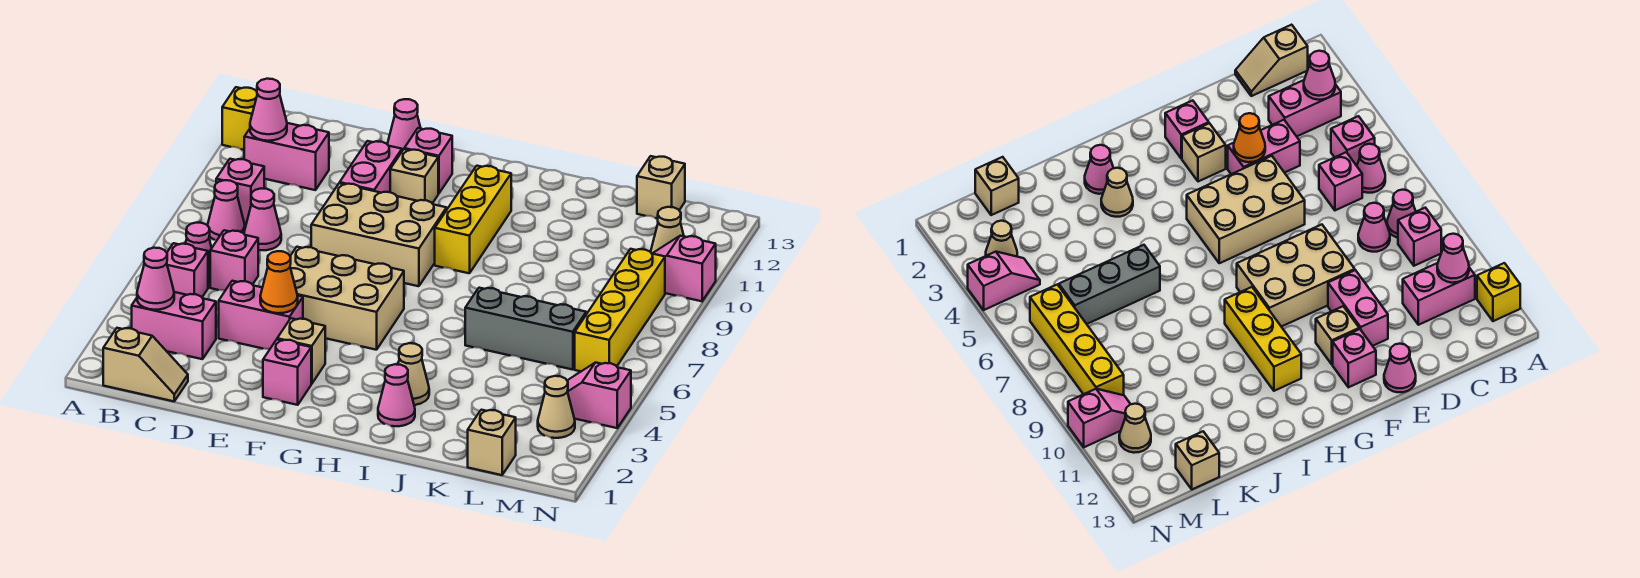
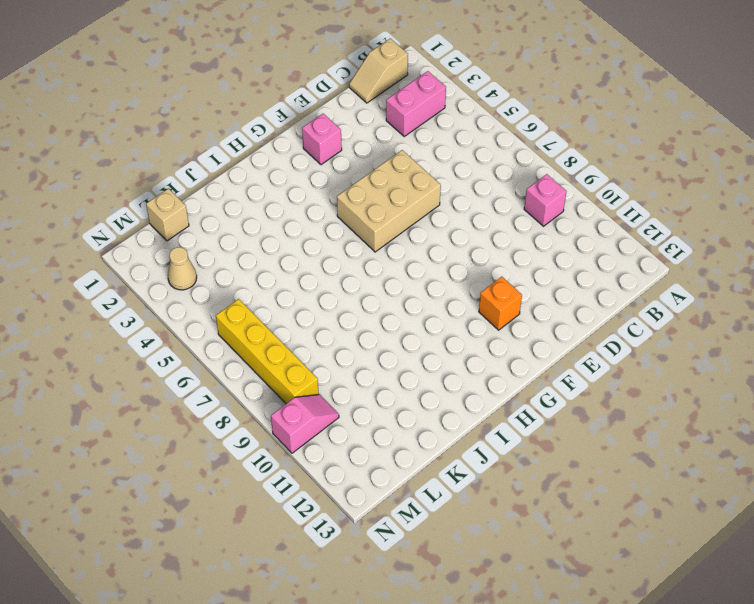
orange brick F11 level 1 -> tan brick F11 level 1
none -> yellow brick A12 level 1
none -> pink brick B5 level 1
none -> pink cone B6 level 1
none -> pink cone B8 level 1

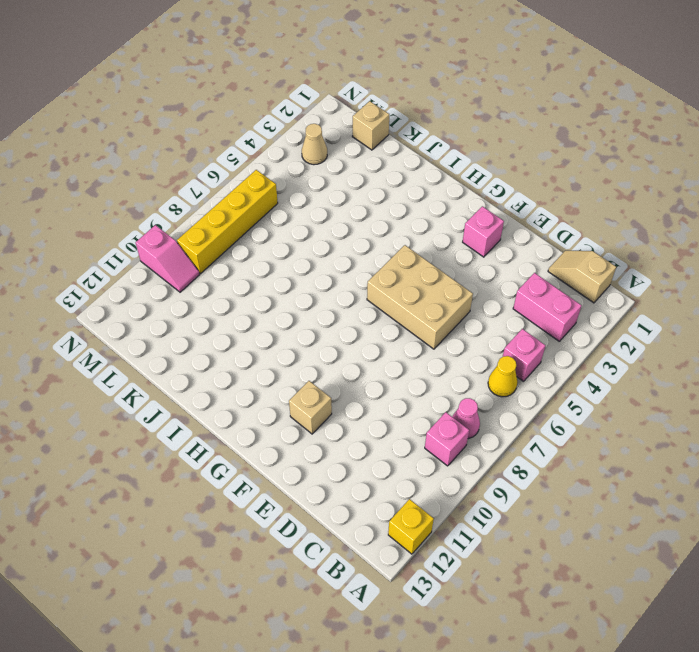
yellow cone B6 level 1 -> pink cone B6 level 1
none -> pink brick B11:C11 level 1
none -> pink brick C6 level 1
none -> pink cone C8 level 1
none -> pink brick D4:E4 level 1

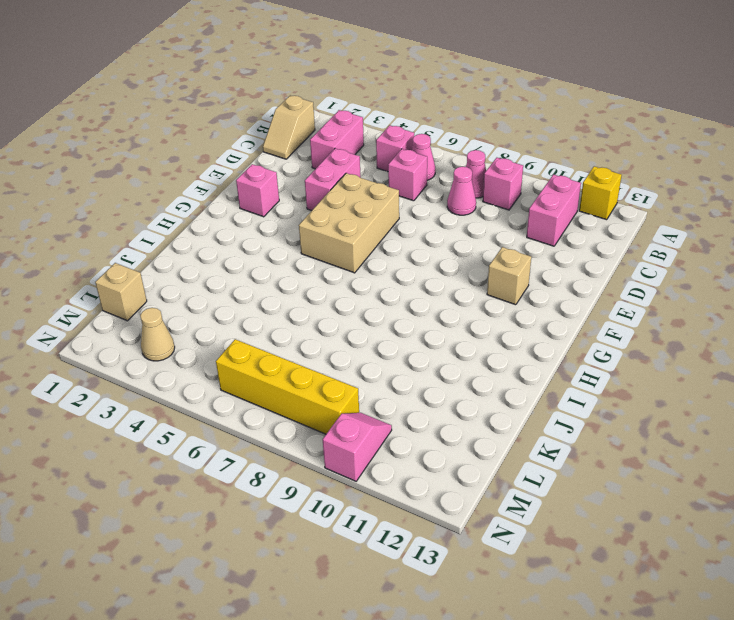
none -> tan brick E8:G9 level 1
none -> pink brick E10:E11 level 1
none -> pink cone E13 level 1
none -> tan brick F3 level 1

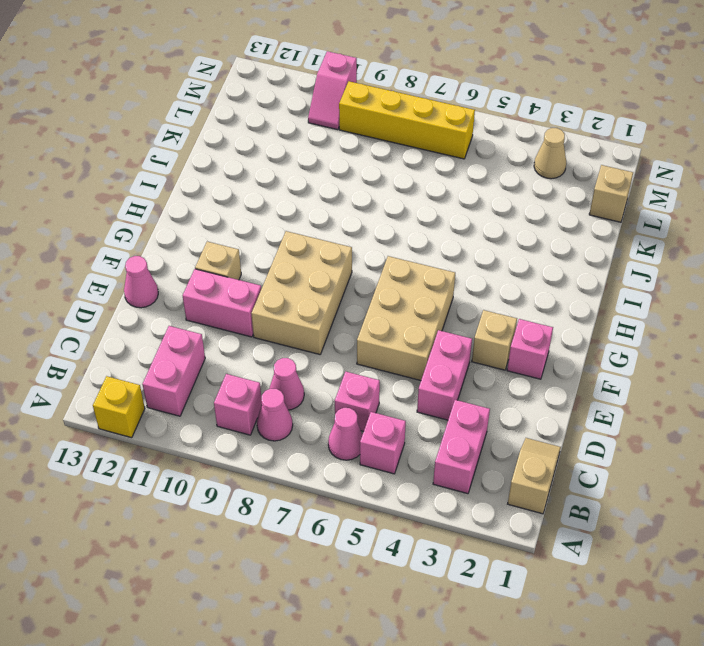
none -> pink brick F12 level 1
none -> yellow brick H9:H11 level 1
none -> pink cone I2 level 1
none -> tan cone I3 level 1

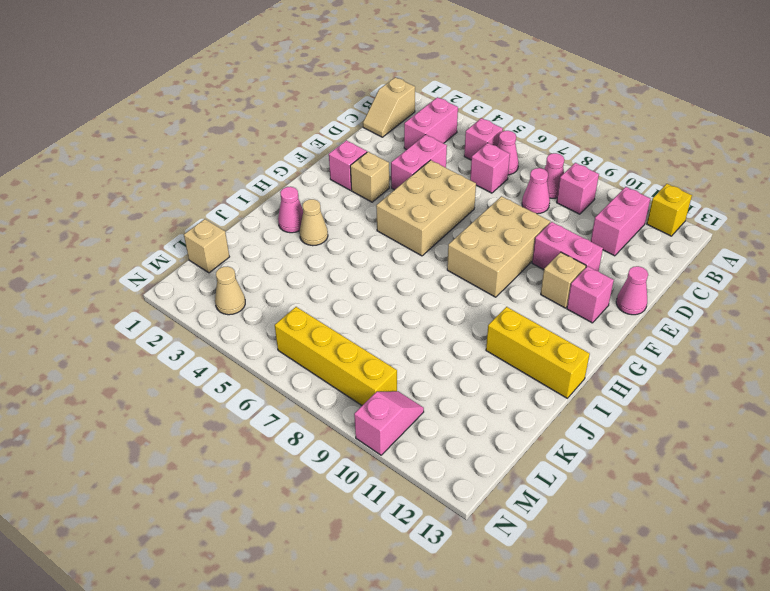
yellow brick I11:I13 level 1 -> yellow brick H9:H11 level 1
none -> grey brick J6:L6 level 1
none -> tan brick L13 level 1
none -> pink slope M4:N4 level 1 top N
none -> tan cone M11 level 1

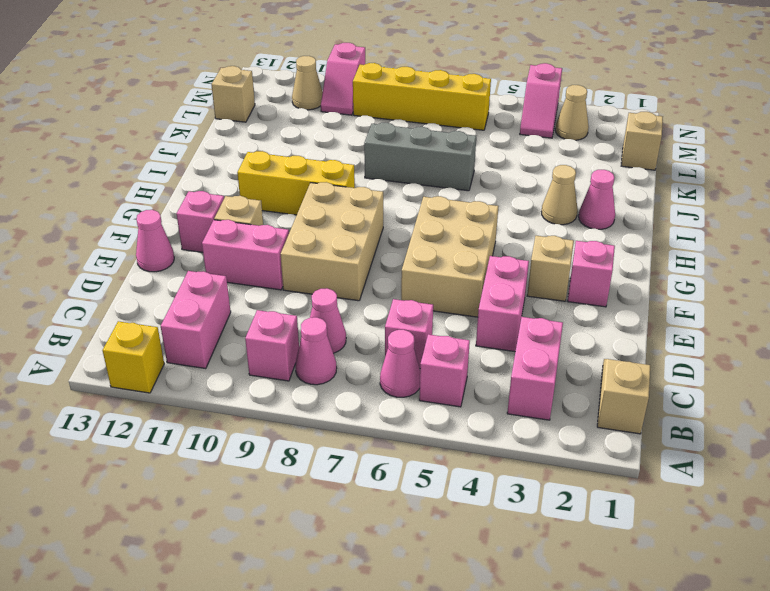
grey brick J6:J8 level 1 -> grey brick J6:L6 level 1
none -> pink cone B3 level 2
none -> pink cone B11 level 2
none -> orange cone E4 level 2

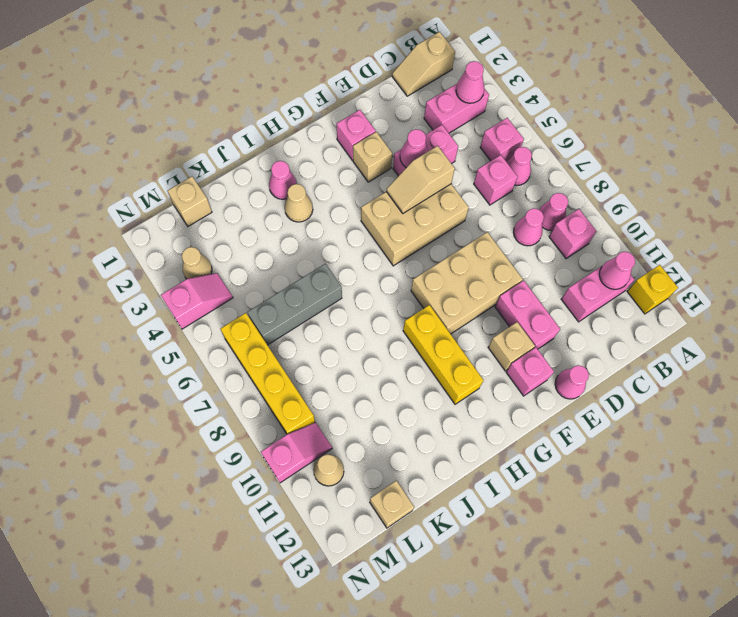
pink cone E4 level 2 -> orange cone E4 level 2
tan slope E5:F5 level 2 top E -> none

